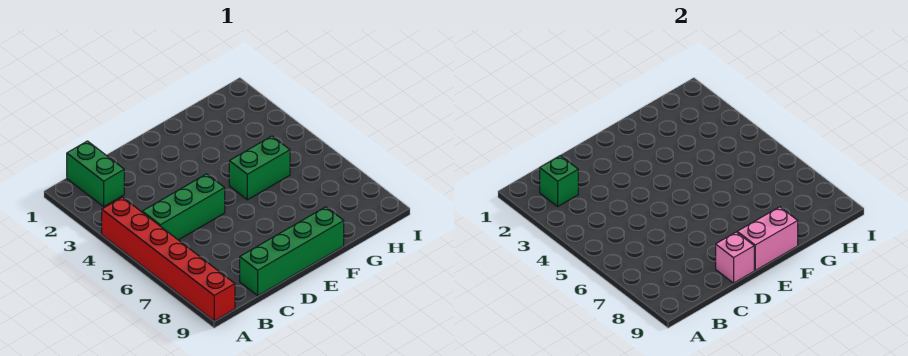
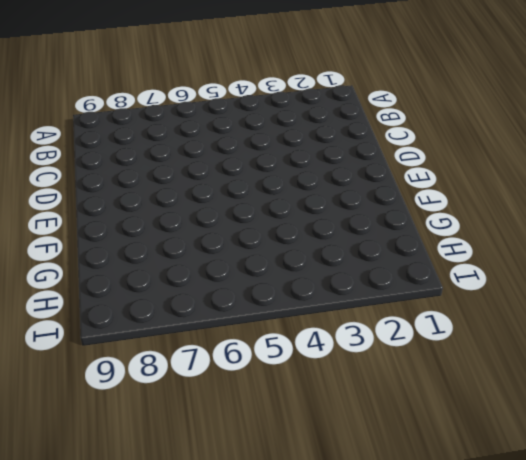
none -> red brick A4:A9 level 1
none -> green brick B1:B2 level 1

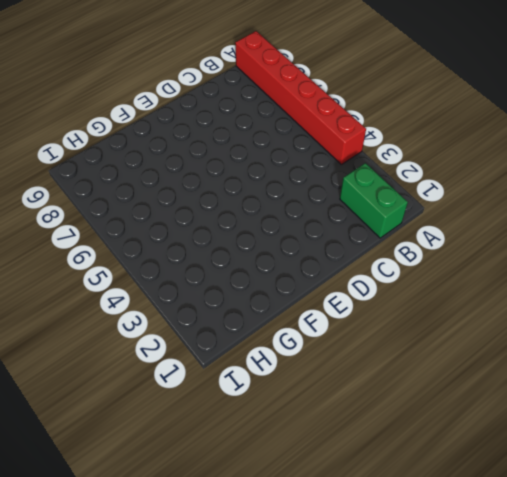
none -> green brick B5:D5 level 1
none -> green brick C9:F9 level 1

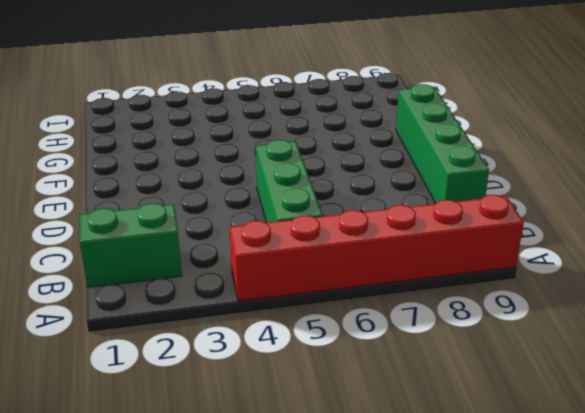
none -> green brick F5:G5 level 1
none -> green brick B2 level 2

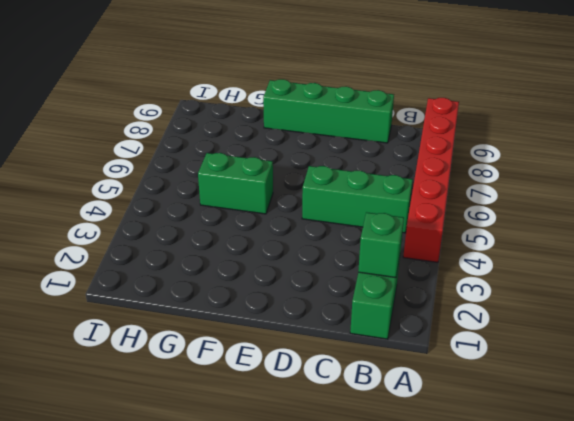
none -> pink brick D9 level 2
none -> pink brick E9:F9 level 2

